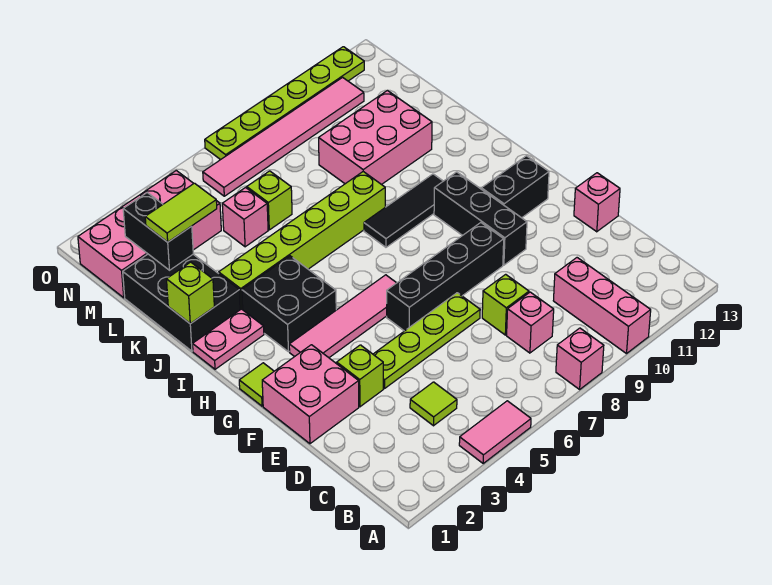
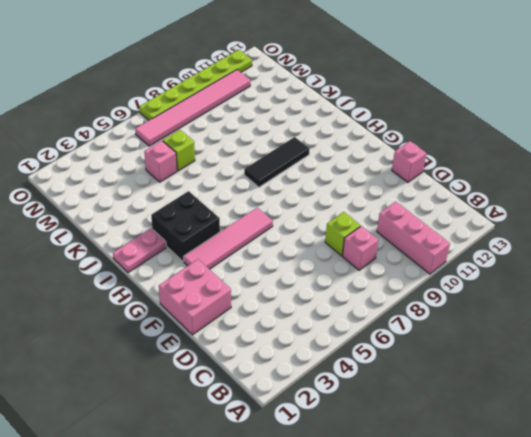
none -> pink tile A4:A5 level 1
none -> pink brick A8 level 1
none -> lime tile C4 level 1

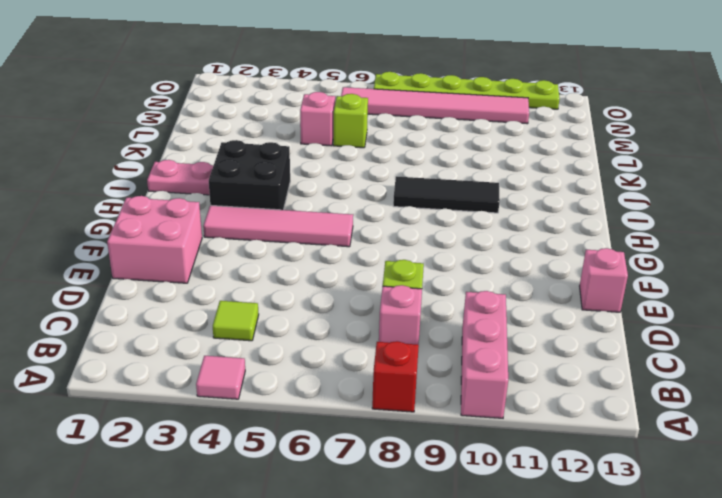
pink tile A4 level 1 -> pink tile A4:A5 level 1
red brick A8 level 1 -> pink brick A8 level 1
none -> lime brick E3 level 1
none -> lime plate E4:E7 level 1
none -> black brick F6:F9 level 1

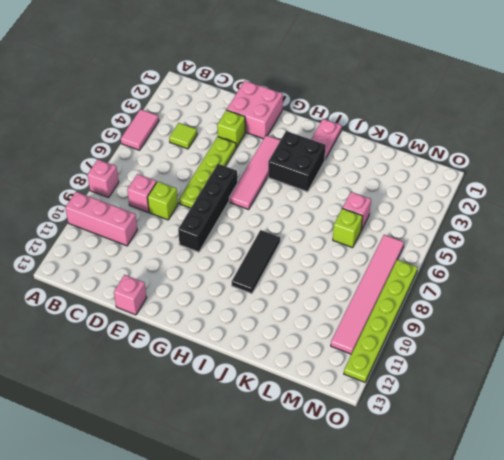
none -> black brick F10:H10 level 1
none -> lime tile G1 level 1
none -> black brick G11:G12 level 1

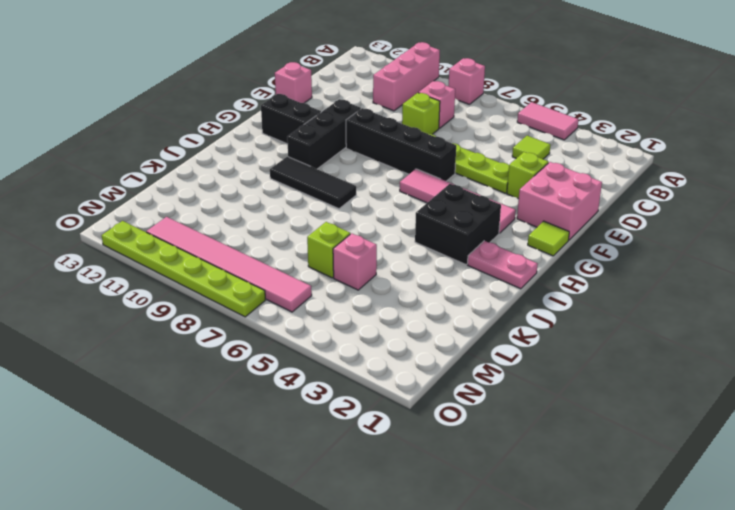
none -> black brick J1:L2 level 1
none -> lime brick J3:J8 level 1
none -> pink brick K9:L11 level 1

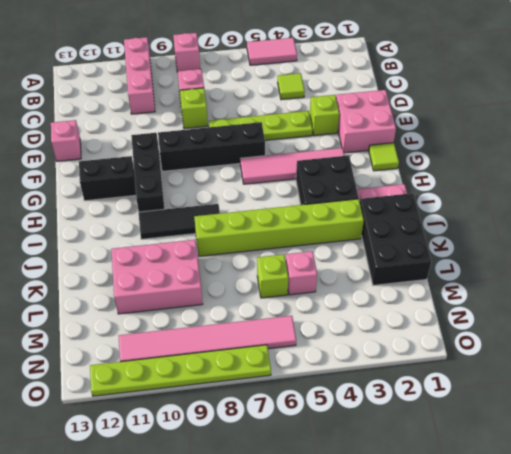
none -> pink brick M1:N4 level 1
none -> lime brick J1 level 2
none -> black brick L2:M2 level 2

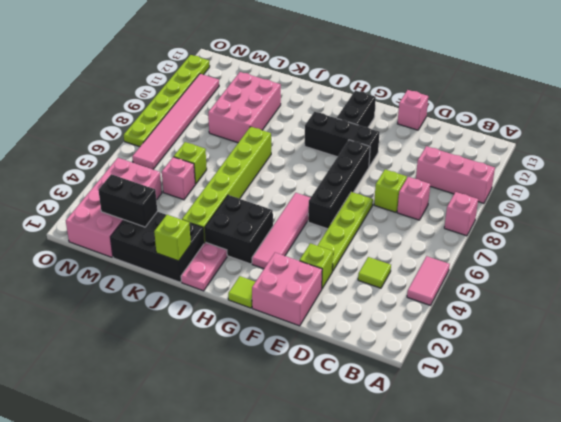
none -> black tile I8:I10 level 1
none -> lime tile L2:L3 level 3

